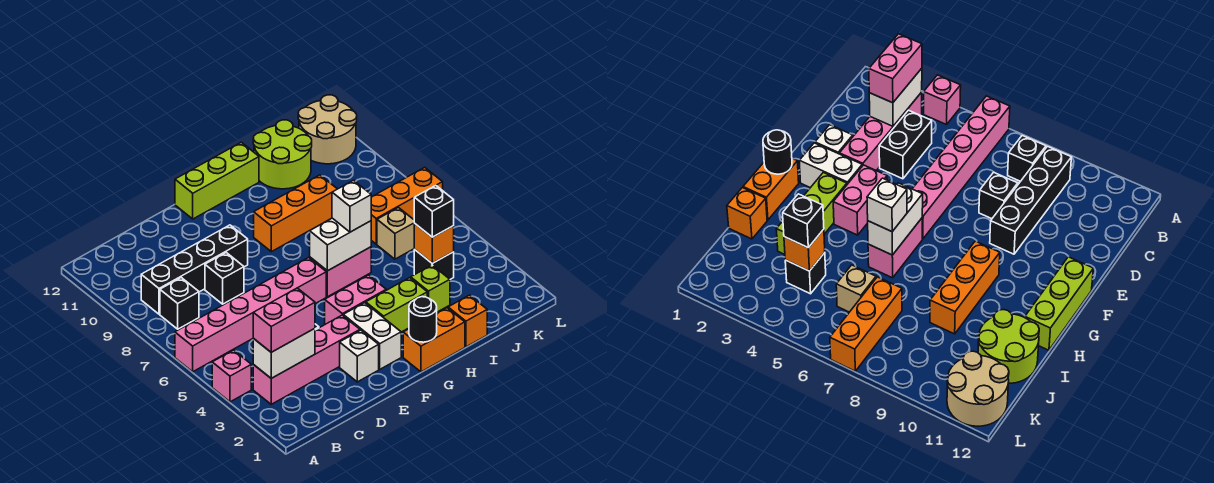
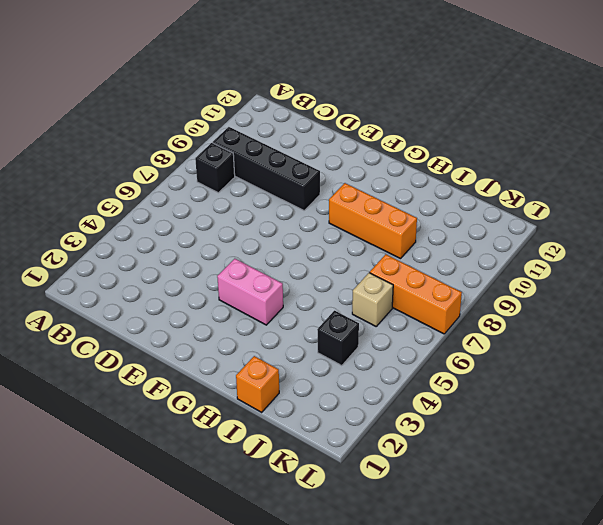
none -> pink brick A4 level 1
none -> pink brick A6:F6 level 1
none -> pink brick B3:E3 level 1

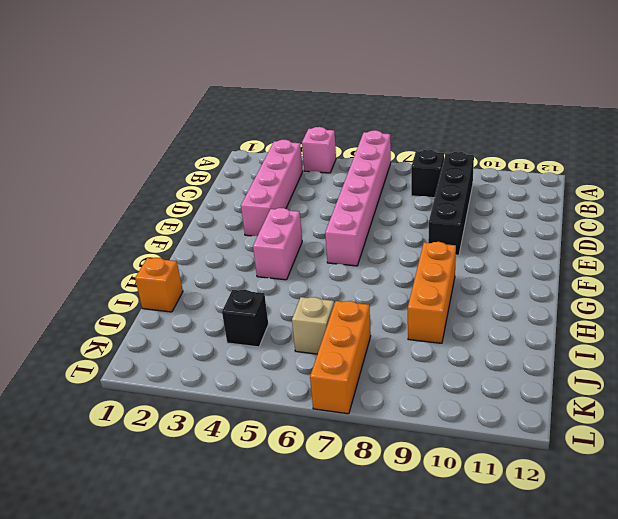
none -> black brick C4:D4 level 1
none -> black brick D8 level 1
none -> white brick E2 level 1

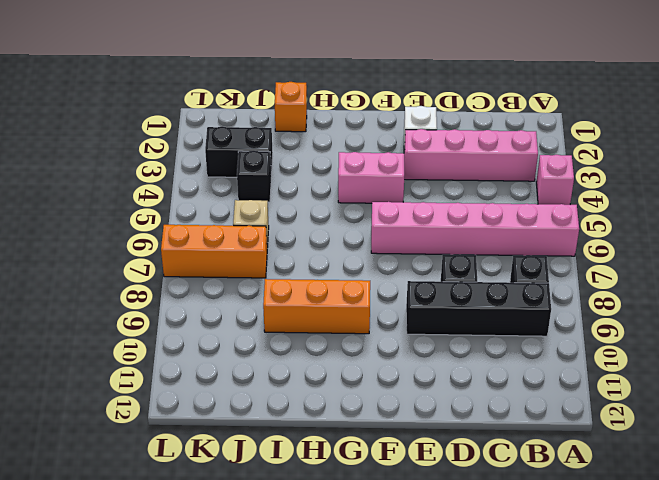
black brick J3:K3 level 1 -> black brick C4:D4 level 1
none -> white brick F2:F3 level 1
none -> lime brick F12:H12 level 1
none -> orange brick G1:H1 level 1

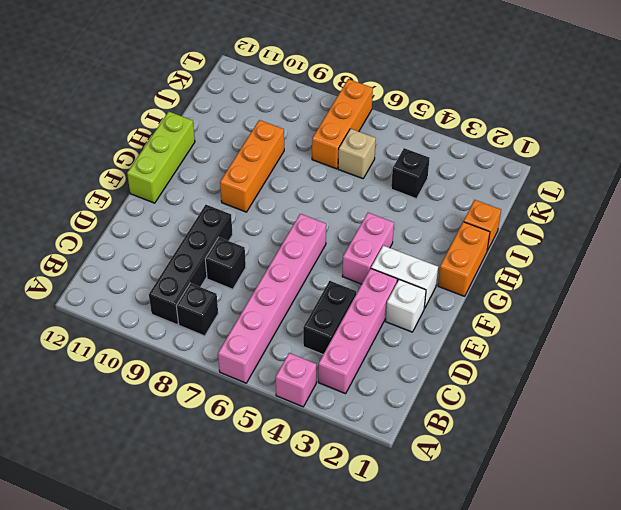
none -> lime brick G3:H3 level 1
none -> pink brick G6:H6 level 1
none -> lime brick I3 level 1

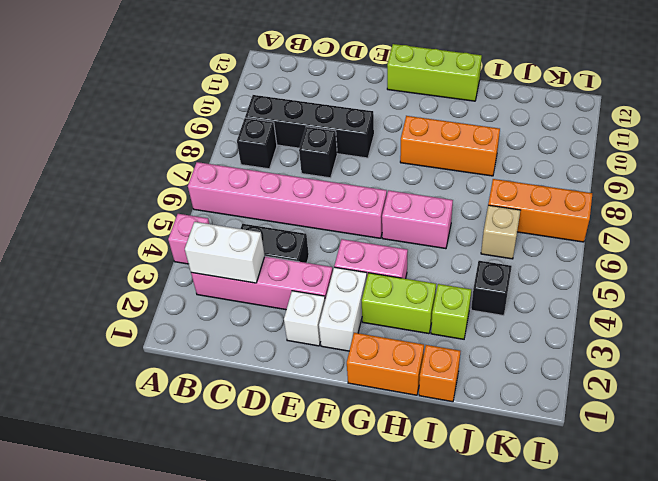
none -> lime round brick I11:J12 level 1
none -> tan round brick K11:L12 level 1
none -> black round brick G1 level 2

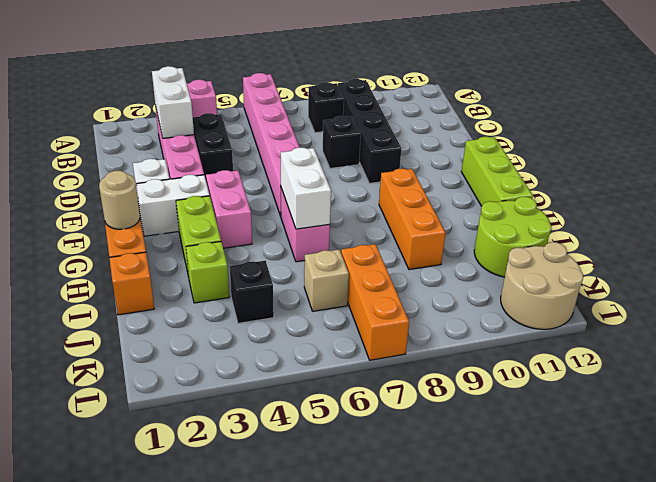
tan round brick G1 level 2 -> black round brick G1 level 2
none -> orange brick J4 level 2
none -> pink brick B3:C3 level 3
none -> white brick H6 level 3

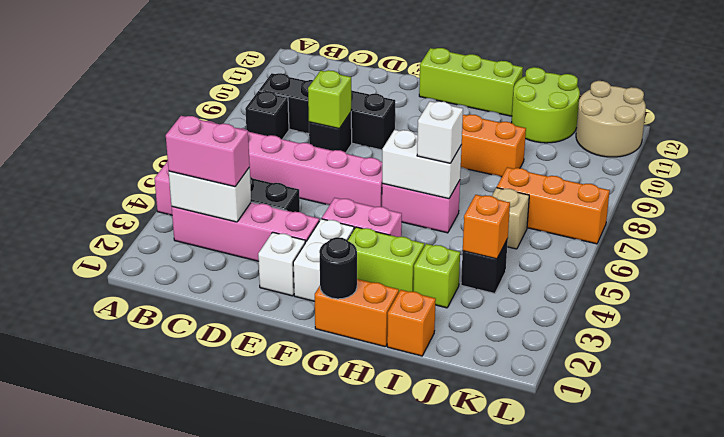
lime brick D8 level 2 -> none
none -> black brick J4 level 3

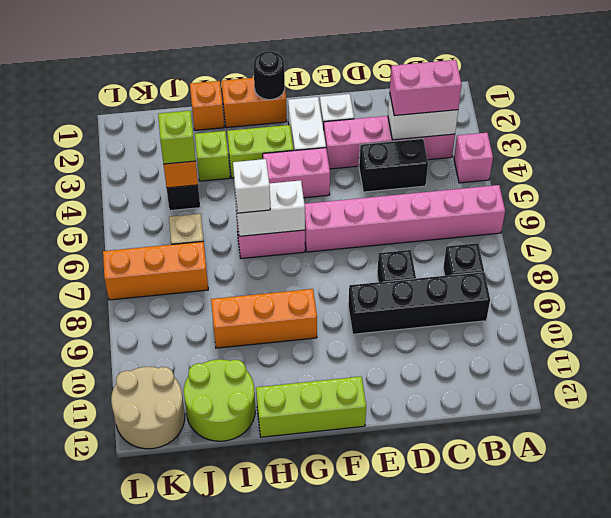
lime brick J4 level 3 -> black brick J4 level 3

